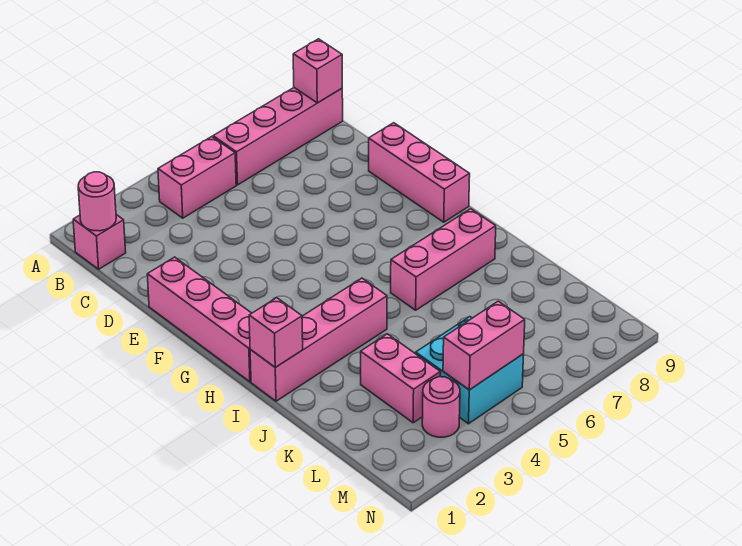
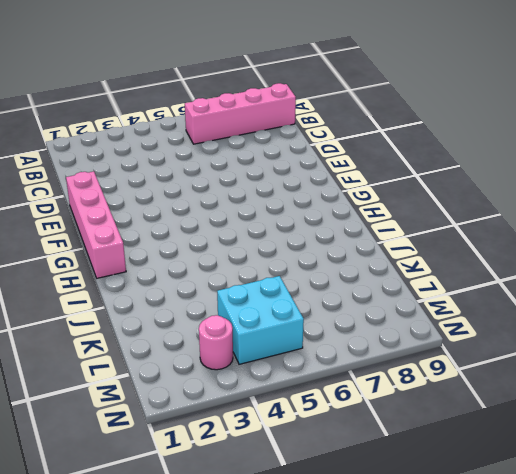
none -> pink brick B1 level 1
none -> pink brick B4:B5 level 1
none -> pink brick E9:G9 level 1

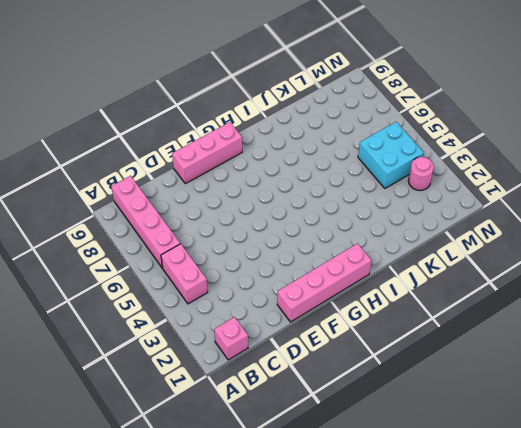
none -> pink brick I1:I4 level 1
none -> pink brick I6:I8 level 1
none -> pink brick K3:L3 level 1

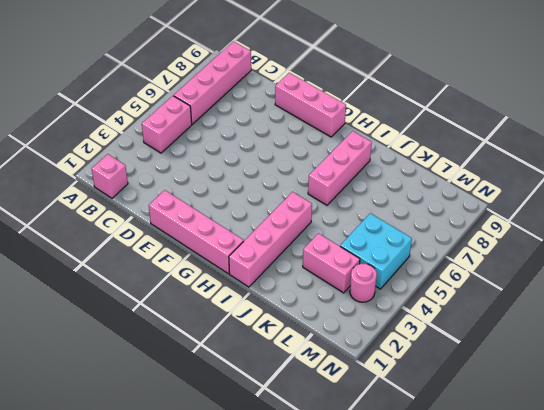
none -> pink round brick B1 level 2
none -> pink brick B9 level 2
none -> pink brick I1 level 2

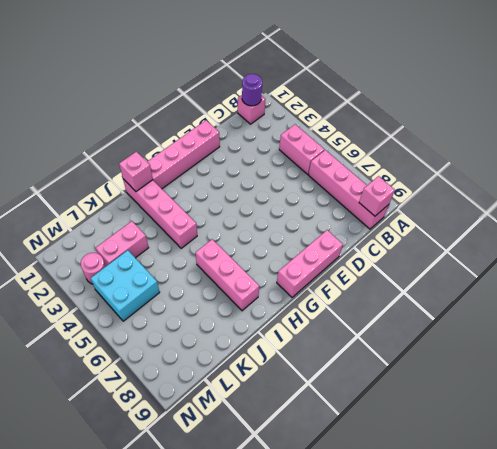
purple round brick B1 level 2 -> pink round brick B1 level 2
none -> pink brick M4:M5 level 2

